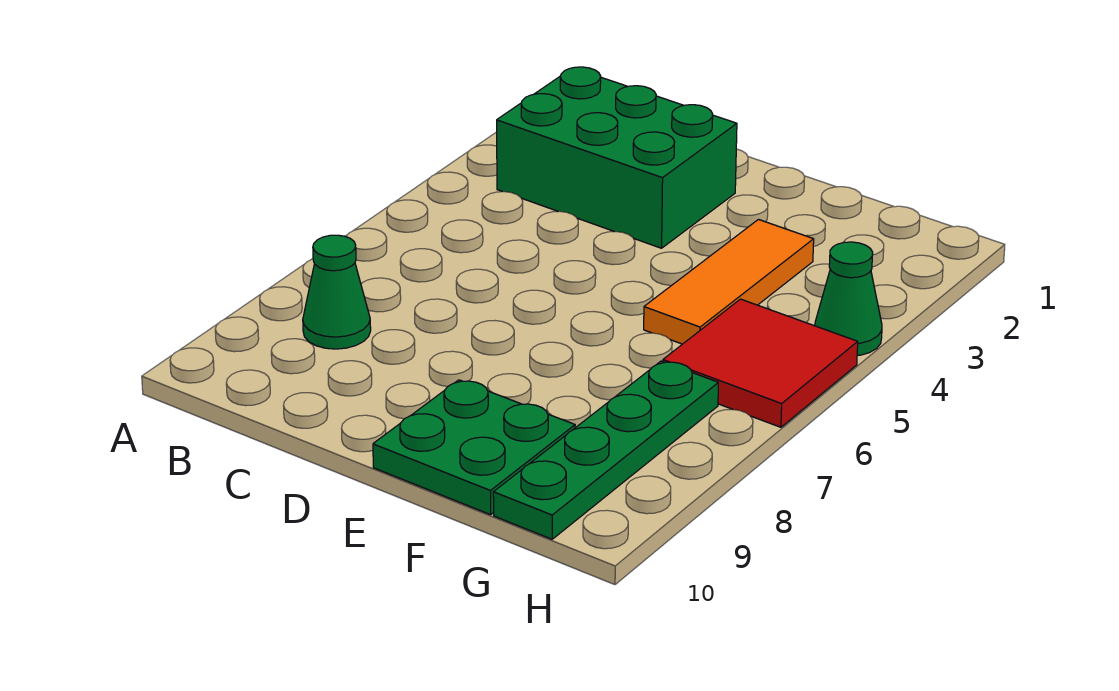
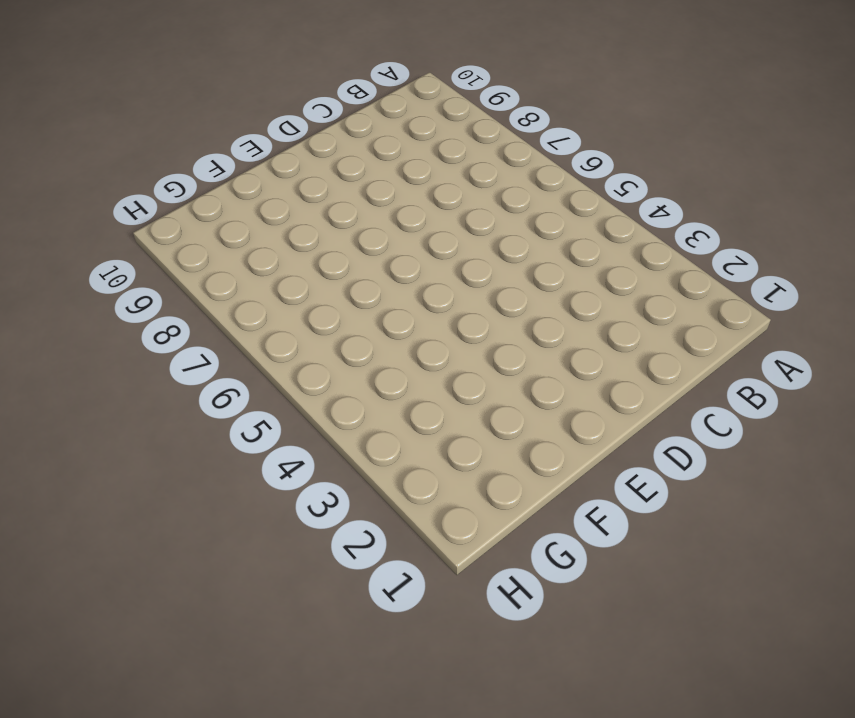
none -> green brick B2:D3 level 1
none -> green cone B8 level 1

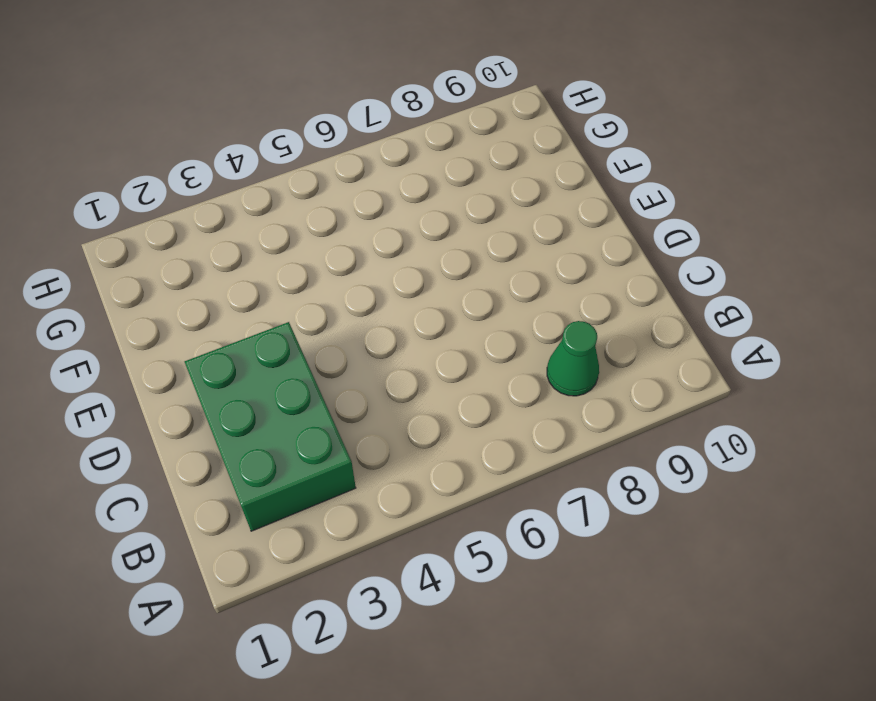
none -> green plate E9:F10 level 1
none -> orange tile F3:F5 level 1

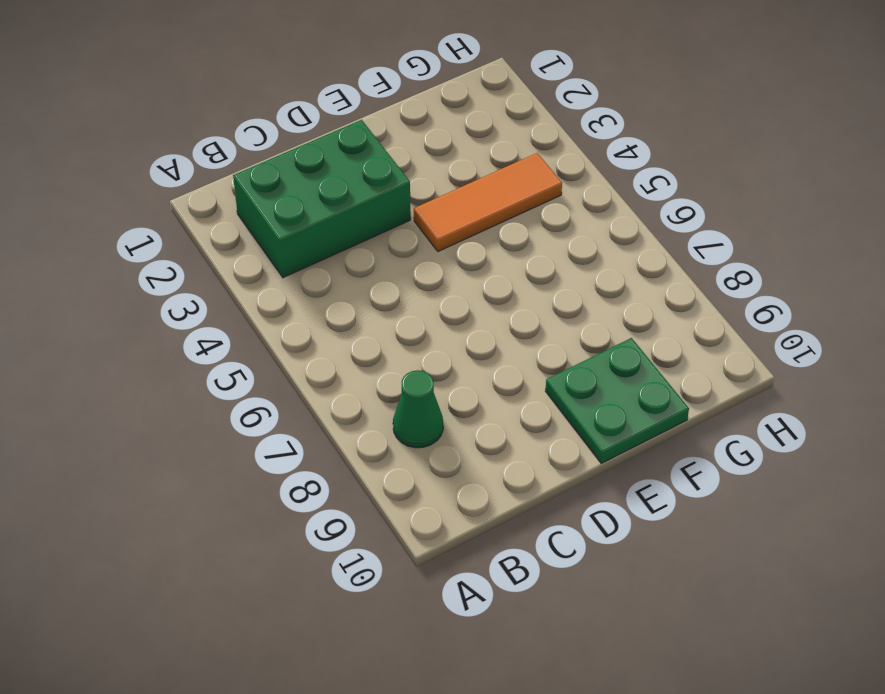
orange tile E4:G4 level 1 -> orange tile F3:F5 level 1
none -> red tile G5:H6 level 1
none -> green plate G7:G10 level 1

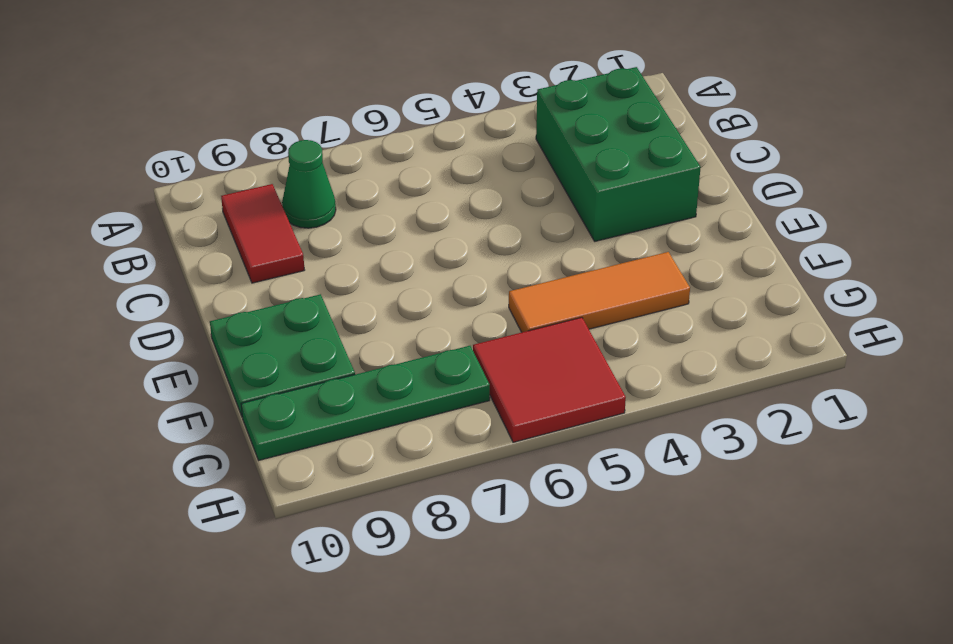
red tile B9:C9 level 1 -> none
none -> green cone H4 level 1

